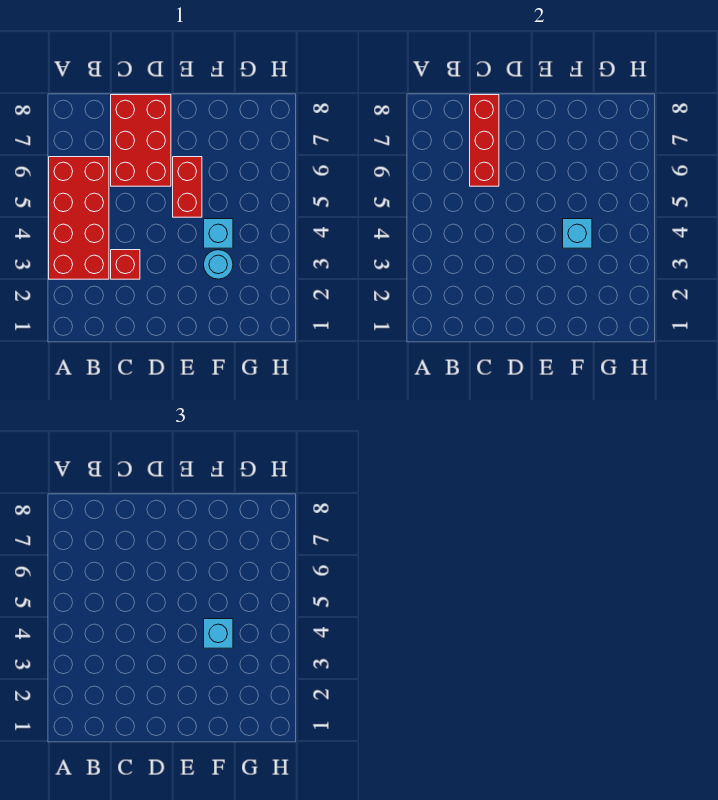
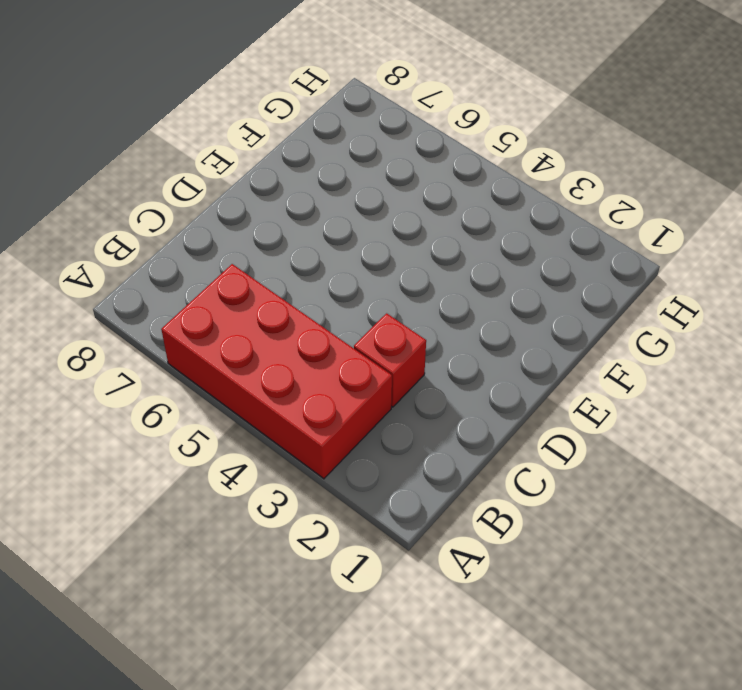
none -> red brick C6:D8 level 1
none -> red brick E5:E6 level 1

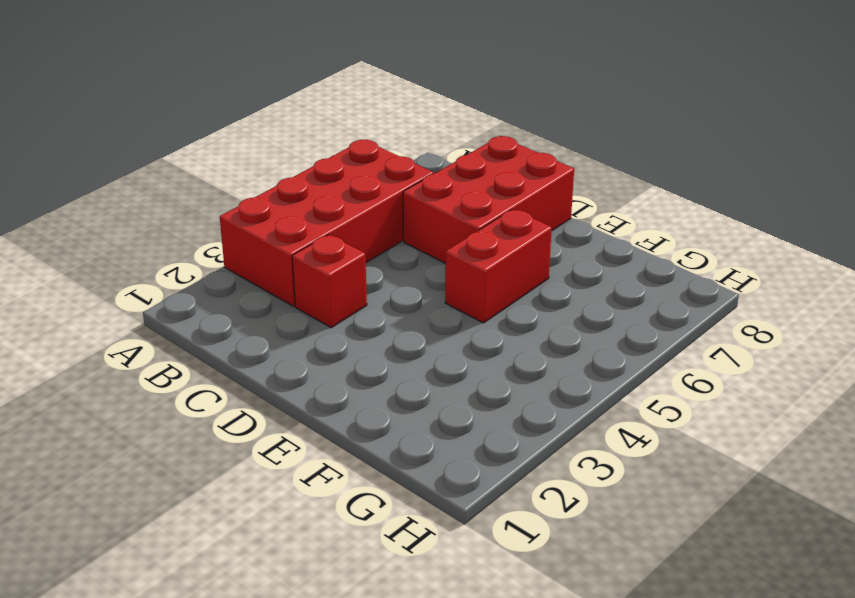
none -> cyan round brick F3 level 1
none -> cyan brick F4 level 1

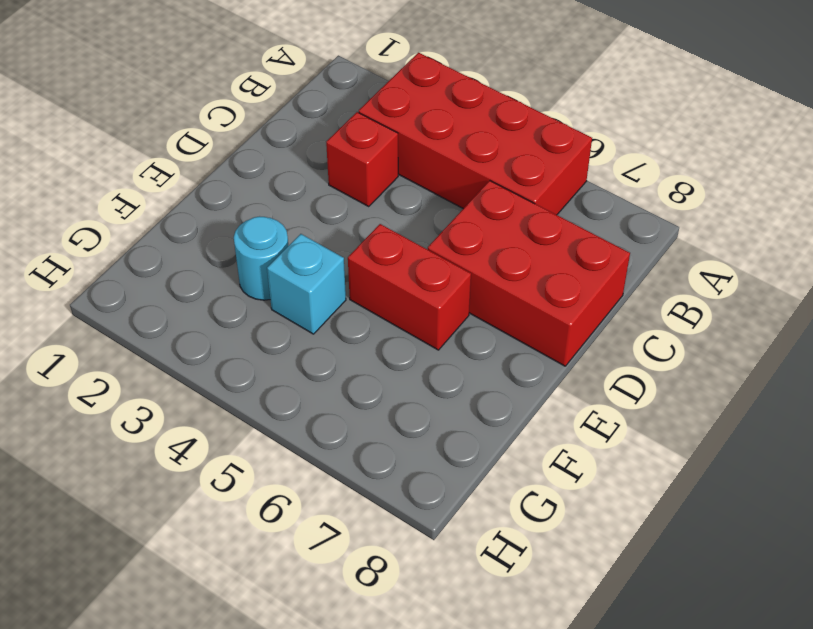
none -> red brick C6:C8 level 2
none -> cyan brick F4 level 2

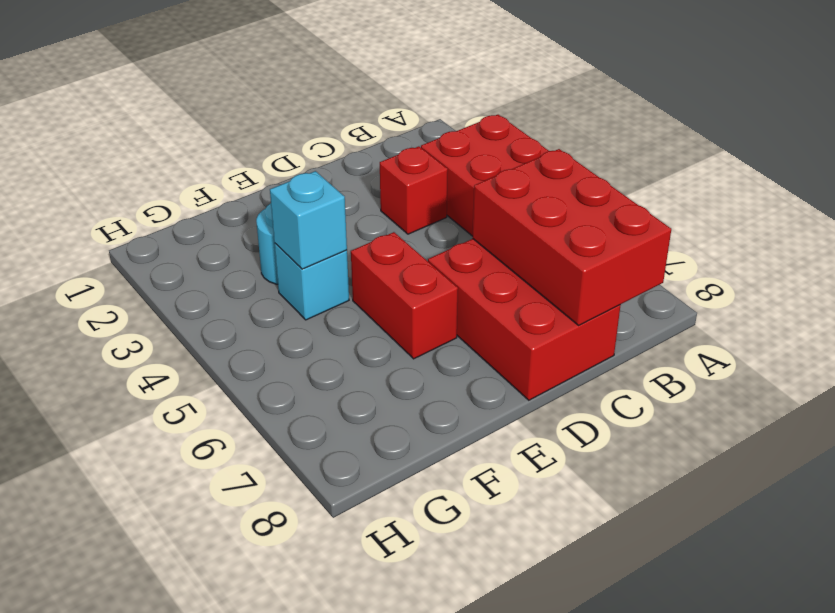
red brick B6:C8 level 2 -> red brick C6:C8 level 2
none -> cyan brick F4 level 3

